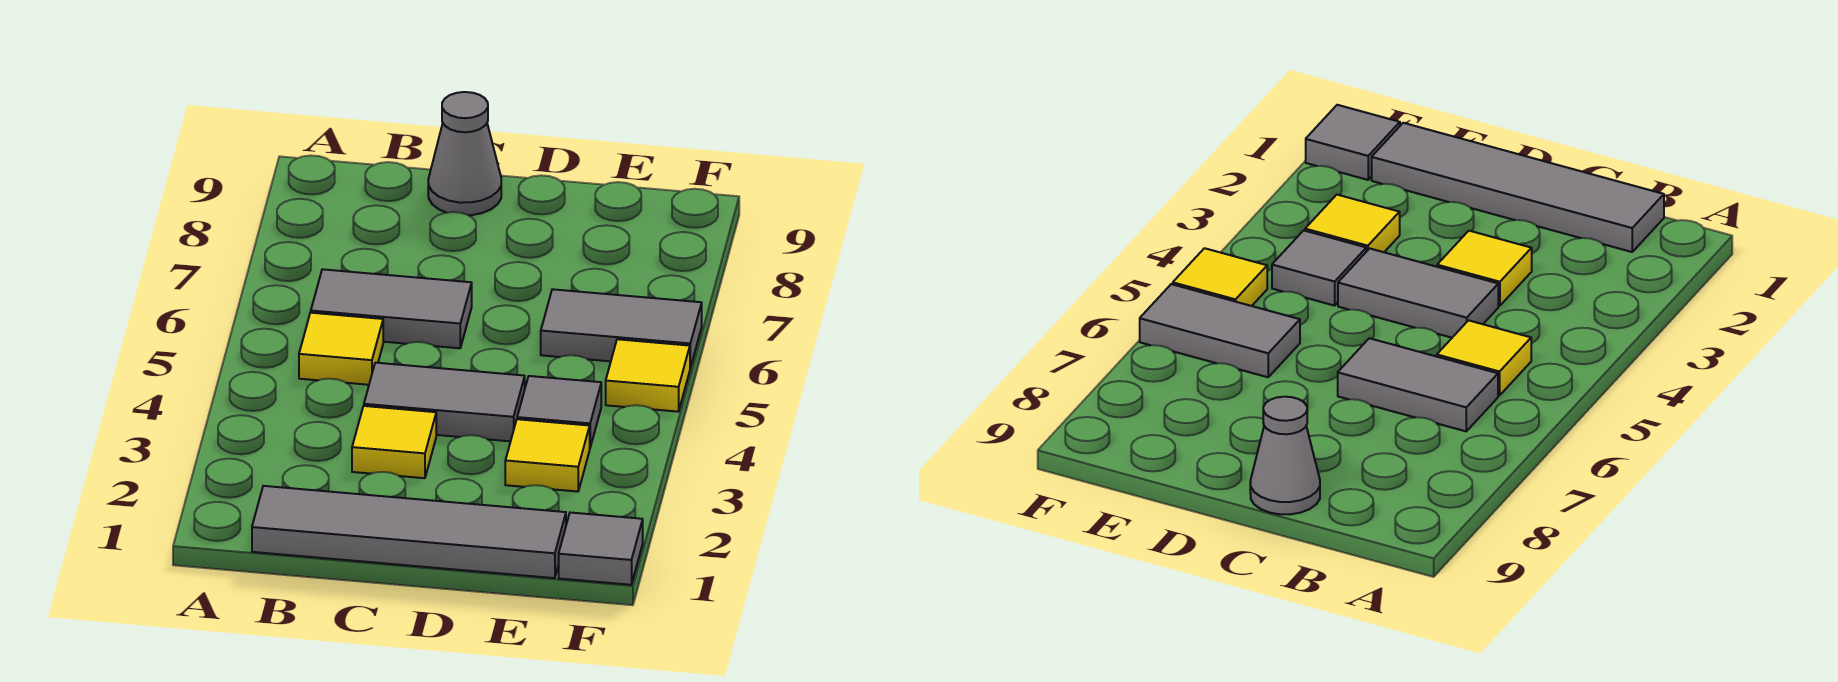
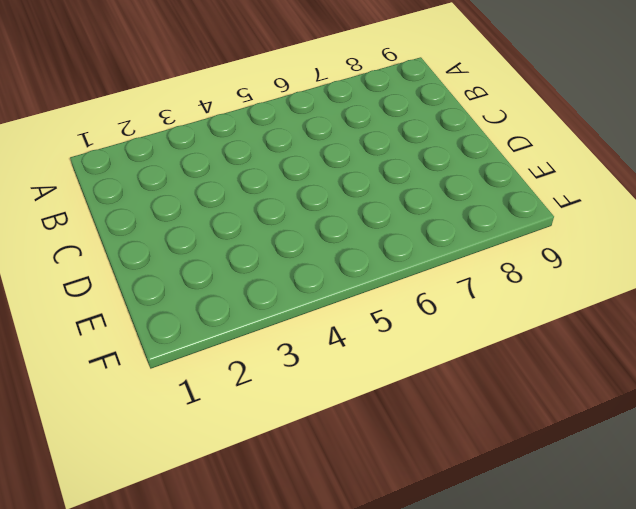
none -> grey tile B1:E1 level 1
none -> yellow tile B5 level 1

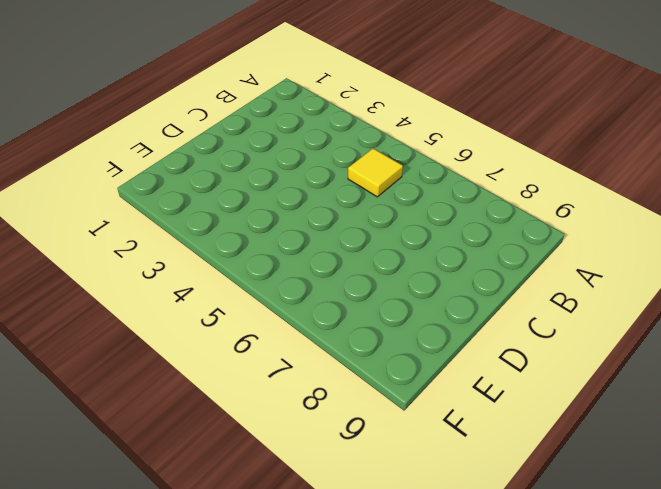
none -> grey tile B1:E1 level 1
none -> grey tile B6:C6 level 1

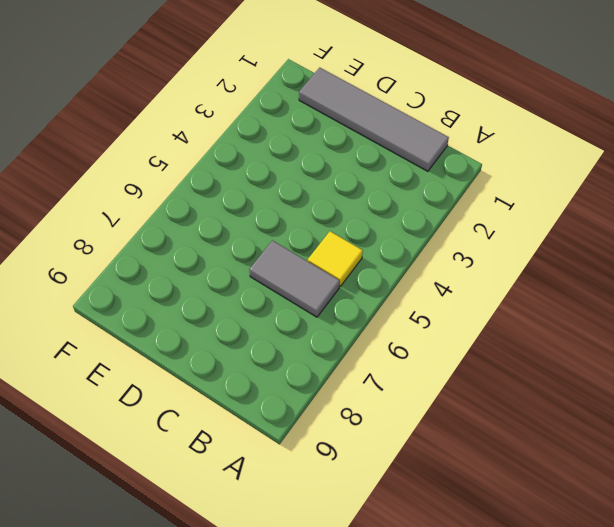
none -> yellow tile C3 level 1
none -> grey tile C4:D4 level 1

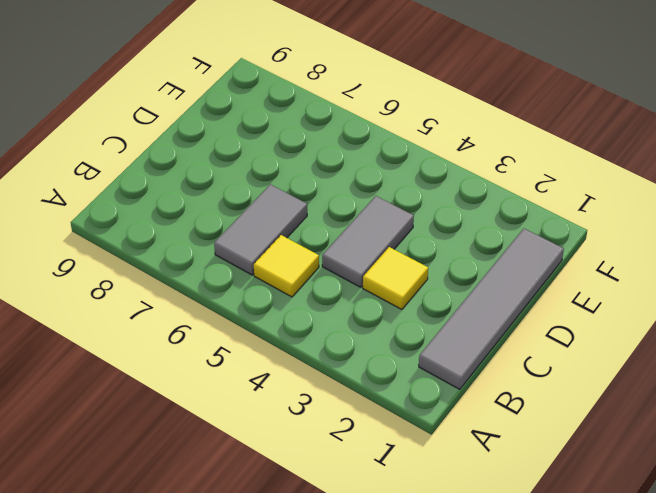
none -> grey cone C9 level 1
none -> yellow tile E3 level 1

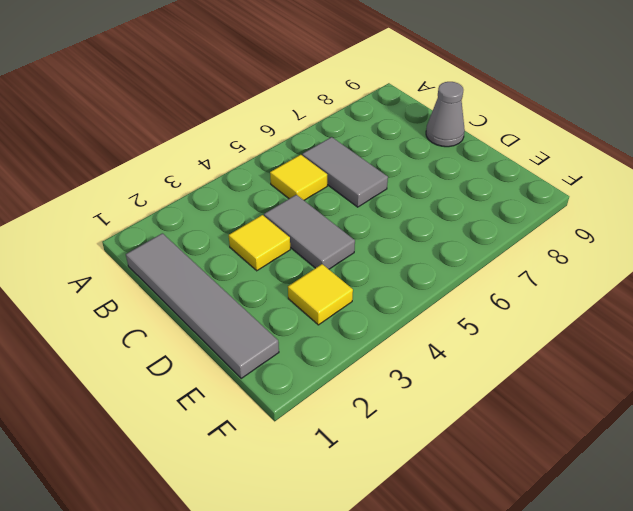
none -> grey tile E4 level 1
none -> grey tile E6:F6 level 1

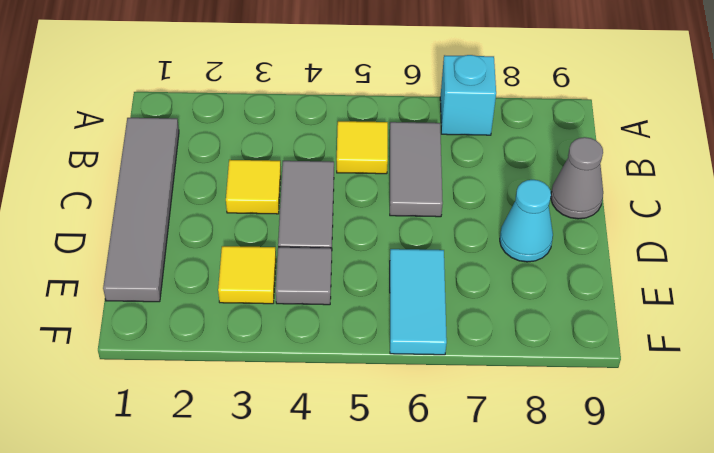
cyan brick A7 level 1 -> none
cyan cone D8 level 1 -> none
cyan tile E6:F6 level 1 -> grey tile E6:F6 level 1
none -> grey tile F1 level 1
none -> yellow tile F5 level 1

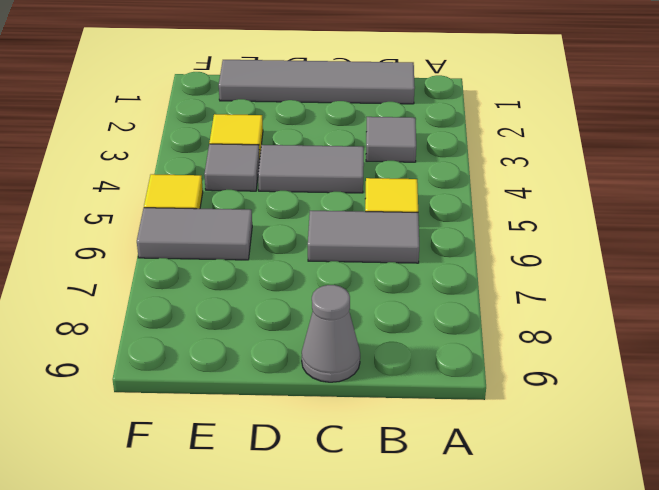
grey tile B3 level 1 -> grey tile F1 level 1
none -> yellow tile C3 level 1

